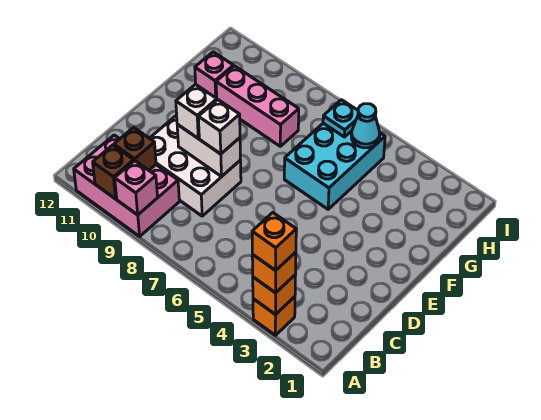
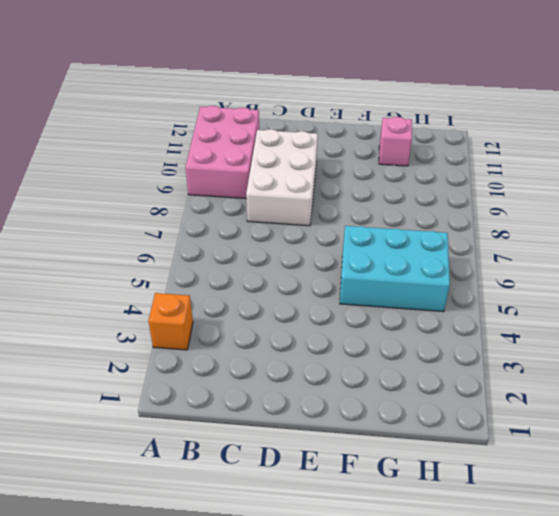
none -> pink brick G8:G10 level 1
none -> orange brick A3 level 2
none -> pink brick A9 level 2

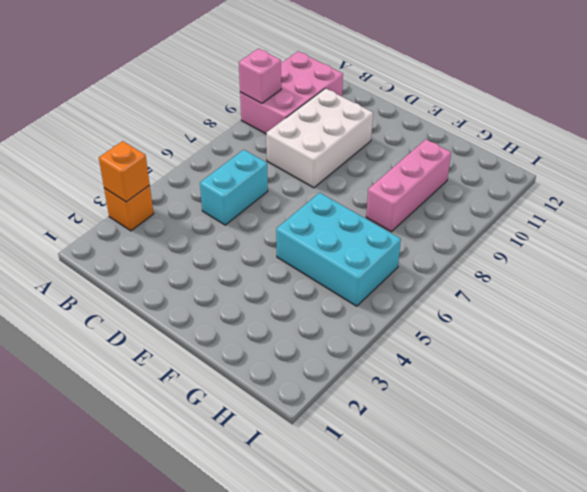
cyan brick C5:C6 level 1 -> none
none -> pink brick G11 level 1
none -> brown brick A10 level 2
none -> brown brick B10 level 2

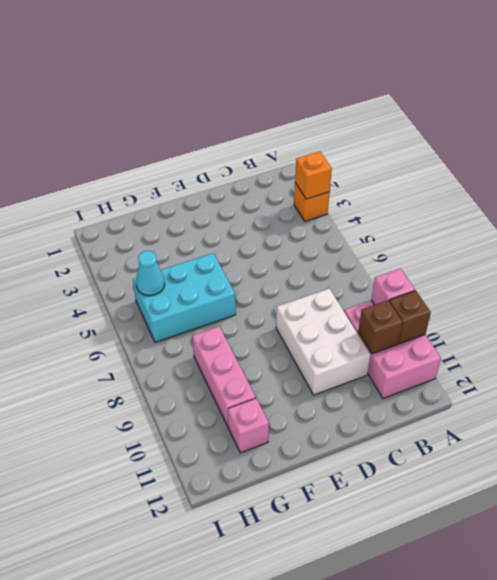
none -> white brick D8:D9 level 2
none -> cyan plate H6 level 2
none -> orange brick A3 level 3

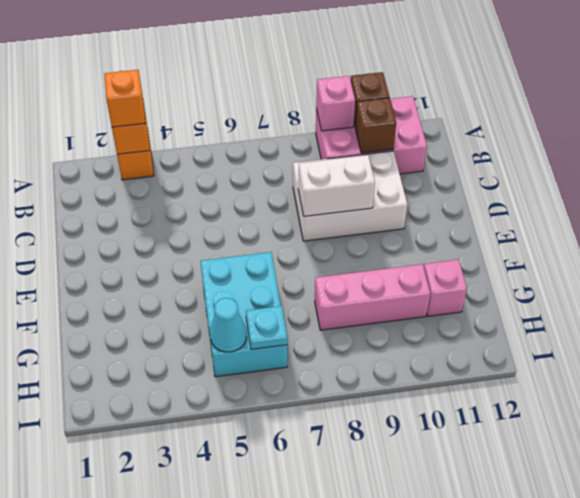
none -> white brick D8 level 3
none -> white brick D9 level 3
none -> orange brick A3 level 4

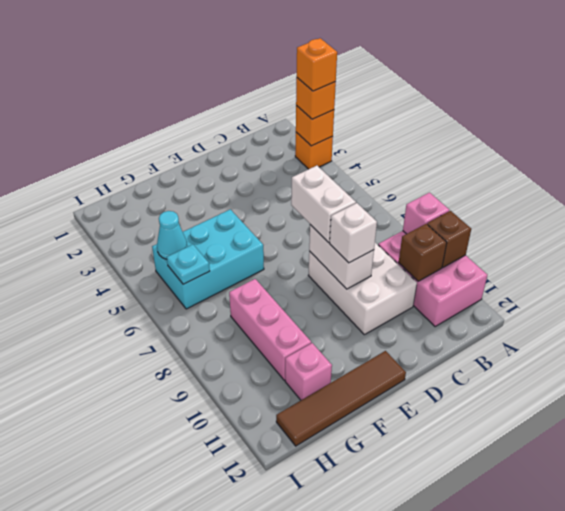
white brick D7:D8 level 3 -> white brick D8 level 3
brown tile E12:H12 level 1 -> none

